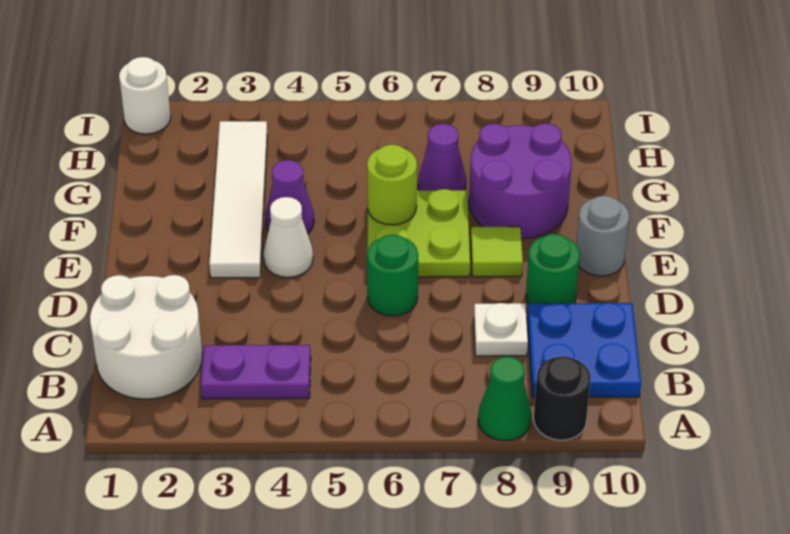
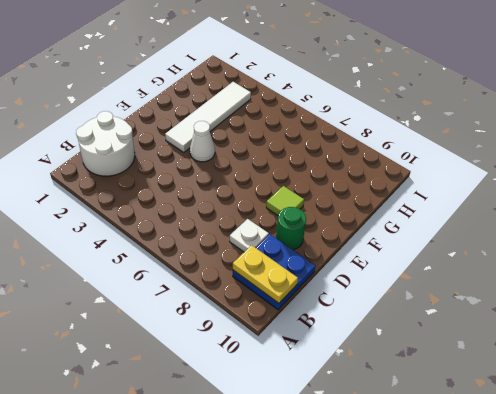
yellow plate B9:B10 level 2 -> none
none -> green cone A8 level 1
none -> black round brick A9 level 1
none -> purple plate B3:B4 level 1

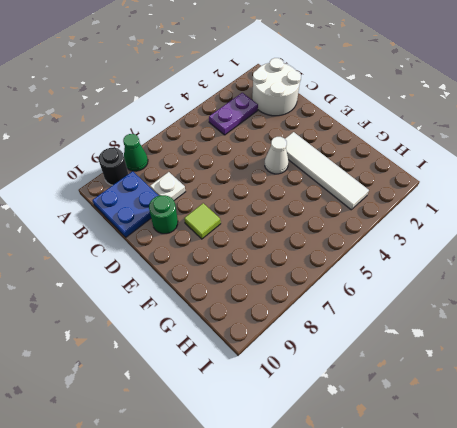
none -> green round brick D6 level 1
none -> lime plate E6:F7 level 1
none -> grey round brick E10 level 1

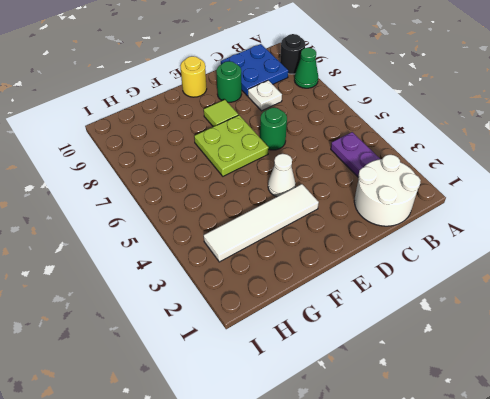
yellow round brick E10 level 1 -> grey round brick E10 level 1
none -> purple cone F4 level 1
none -> purple round brick F8:G9 level 1
none -> purple cone G7 level 1

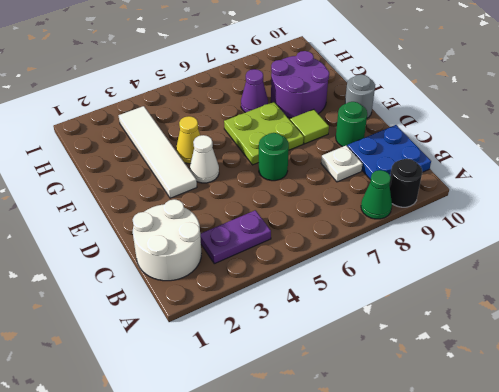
yellow cone F4 level 1 -> purple cone F4 level 1
none -> white round brick I1 level 1
none -> lime round brick F6 level 2

